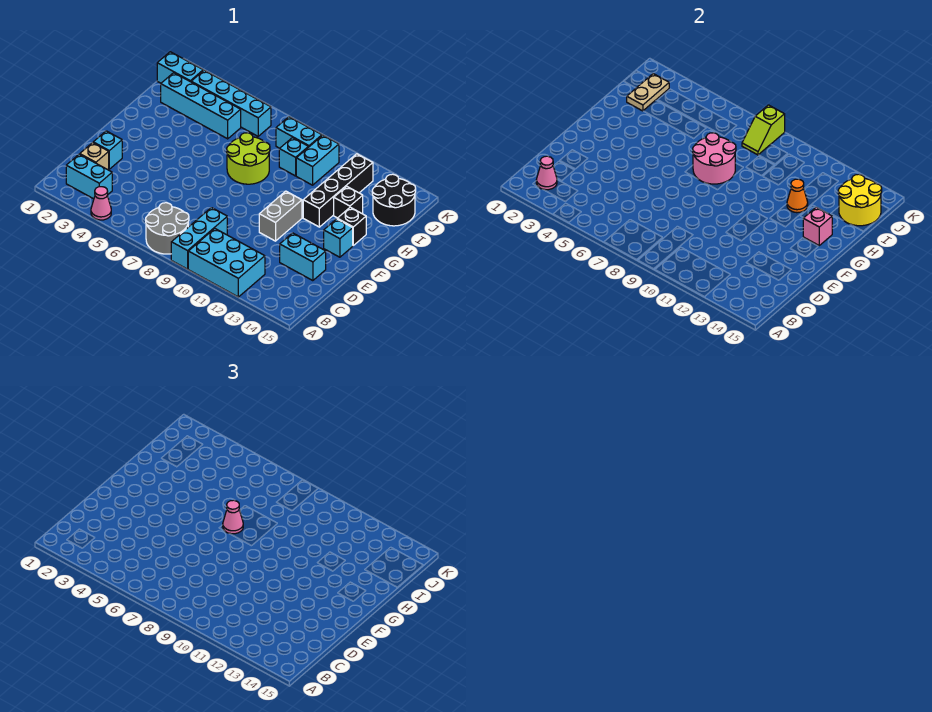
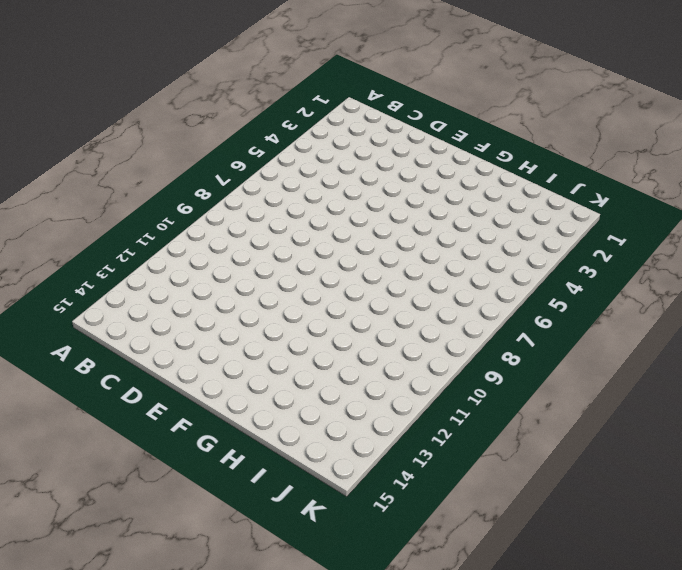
none -> pink cone A4 level 1
none -> grey round brick A7:B8 level 1
none -> cyan brick A9:C9 level 1

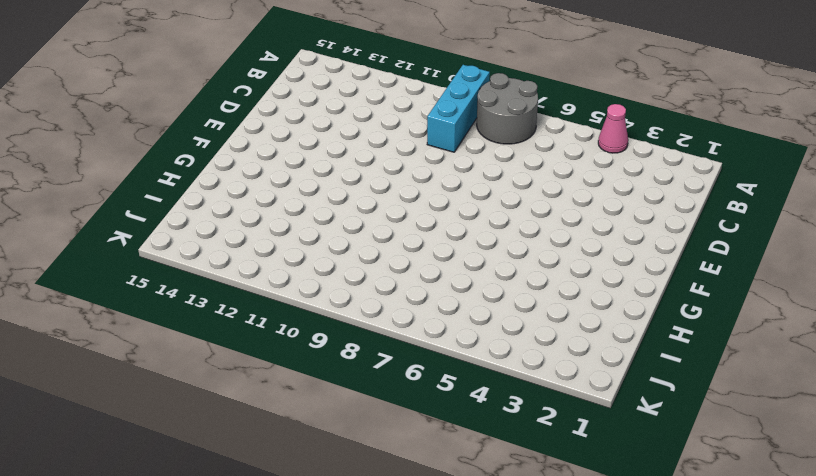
none -> cyan brick A10:B12 level 1
none -> cyan brick B2:B3 level 1
none -> tan brick C2 level 1

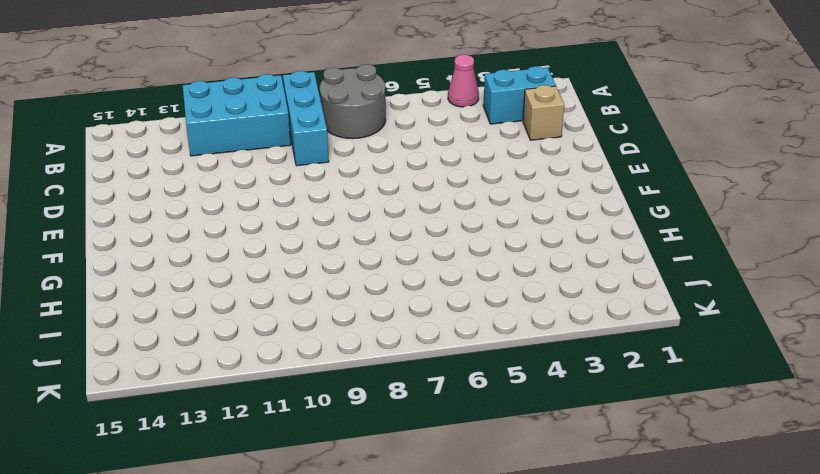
none -> cyan brick D2 level 1
none -> cyan brick D13:D14 level 1
none -> grey brick E11:F11 level 1

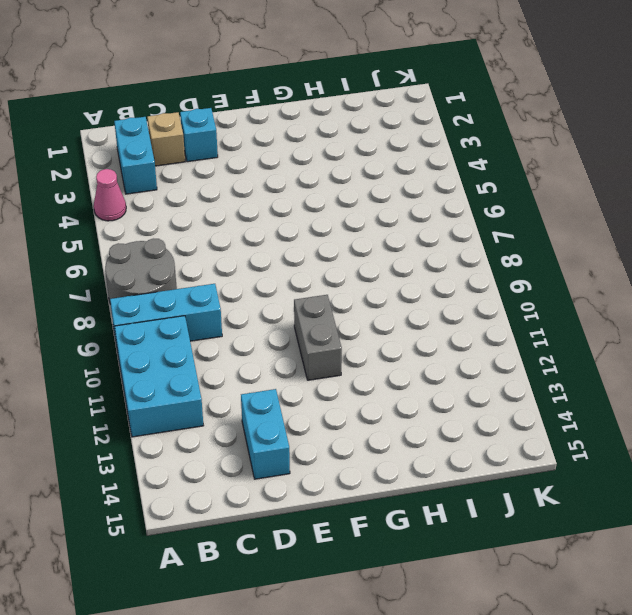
grey brick F10:F11 level 1 -> grey brick E11:F11 level 1
none -> cyan brick F14 level 1
none -> lime round brick G7:H8 level 1
none -> black brick G12:J12 level 1

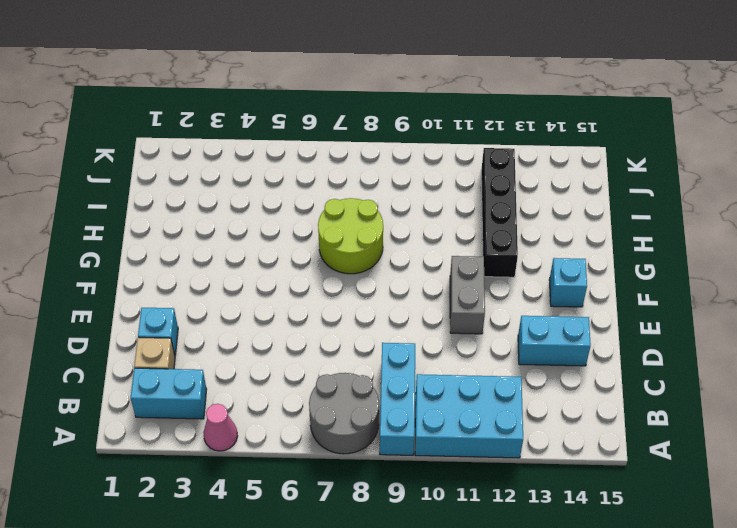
none -> black brick G14 level 1
none -> black brick H13 level 1
none -> cyan brick I2:I5 level 1

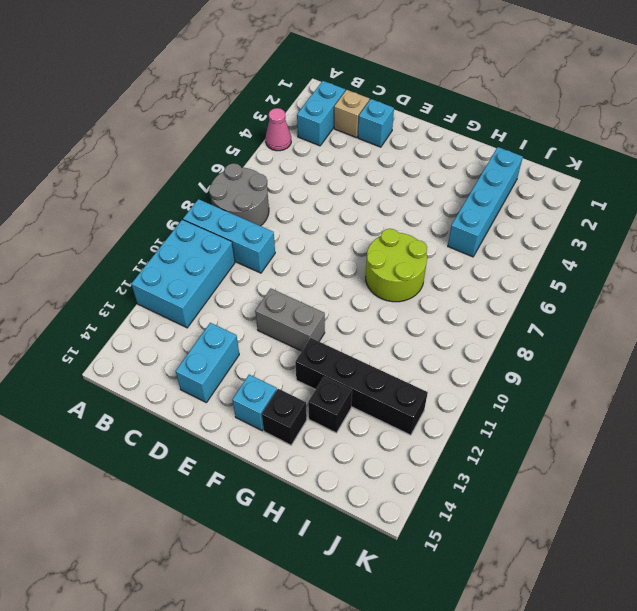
none -> cyan brick I9 level 1
none -> cyan brick I10:J10 level 1
none -> black round brick I14:J15 level 1

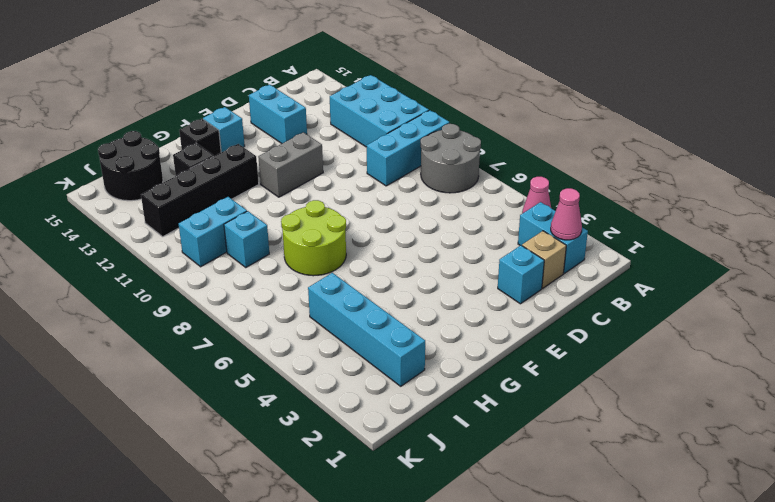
none -> cyan brick J1:J2 level 1
none -> cyan brick J3:J6 level 1
none -> cyan brick J8:J9 level 1

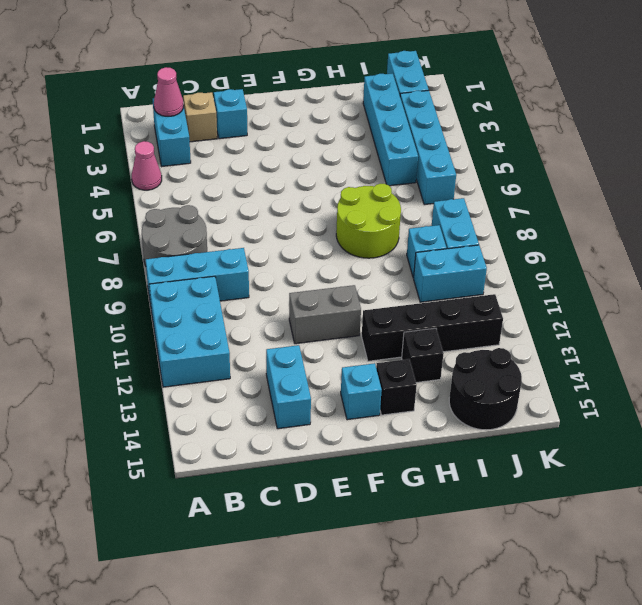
none -> pink round brick G7:H8 level 2
none -> pink brick G14 level 2
none -> orange cone H12 level 2

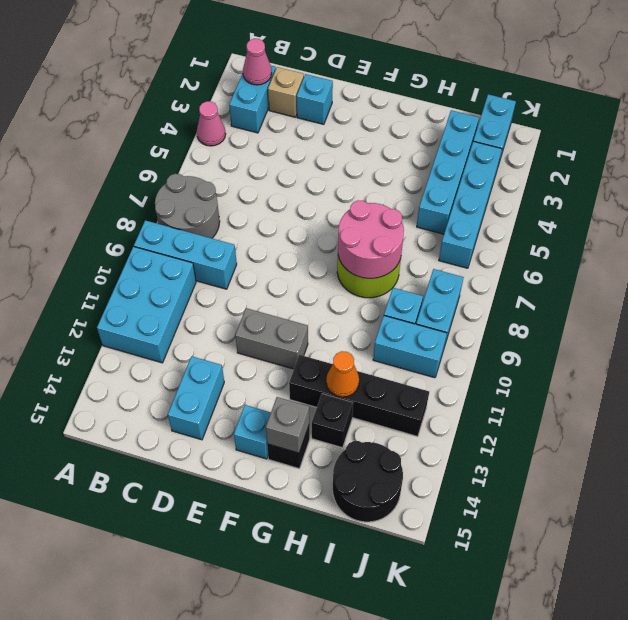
grey brick G14 level 2 -> pink brick G14 level 2
none -> tan plate I2:J2 level 2
none -> yellow round brick I14:J15 level 2
none -> lime slope J8:K8 level 2 top K

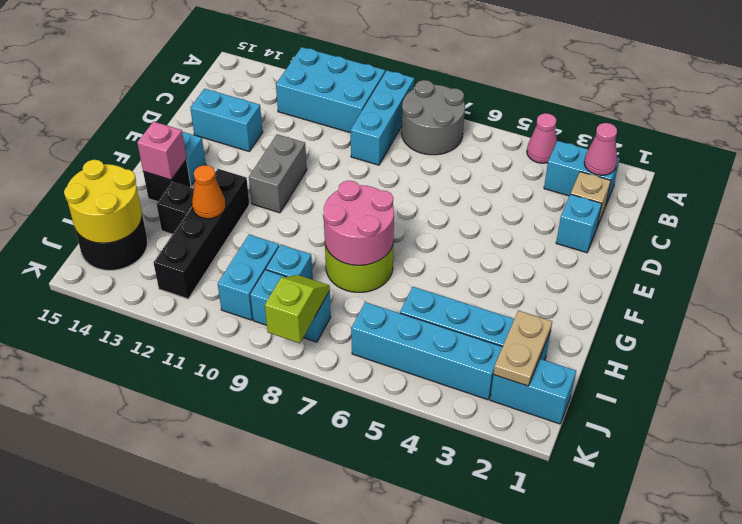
none -> pink cone G7 level 3

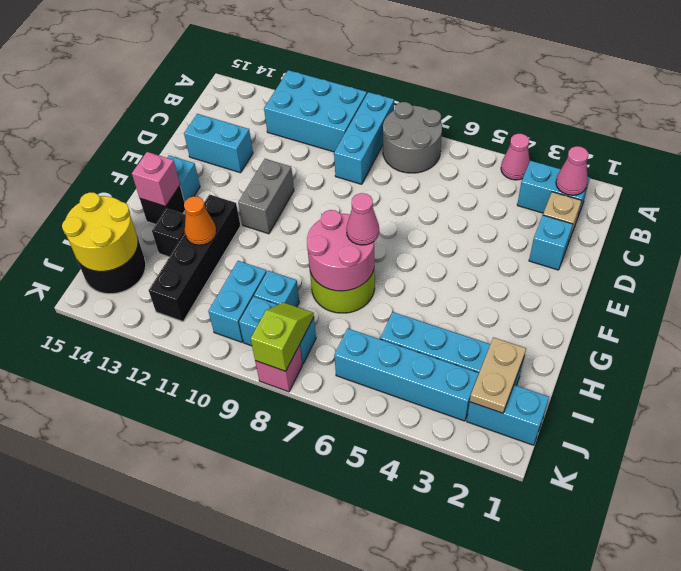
pink brick K8 level 1 -> none

